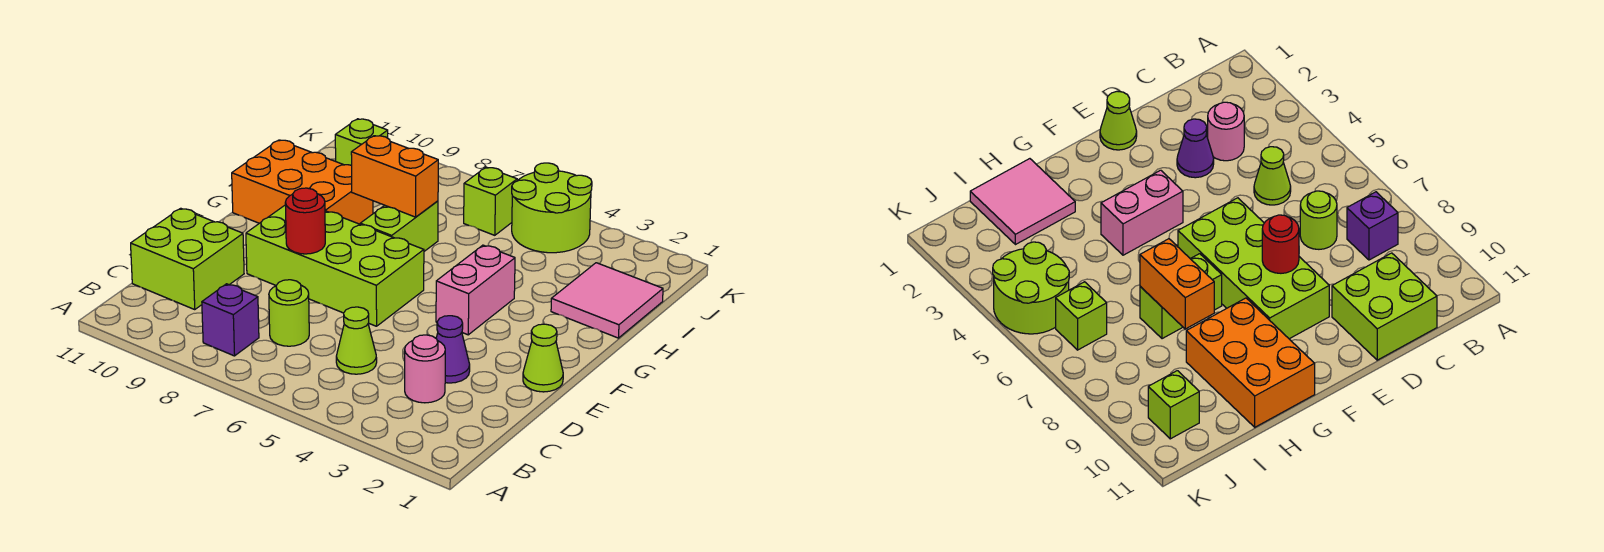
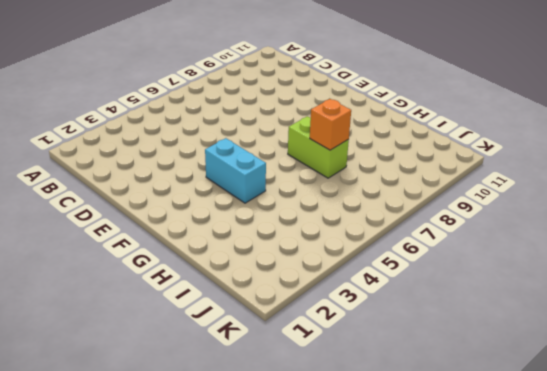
cyan brick F4:G4 level 1 -> pink brick F4:G4 level 1
orange brick H7 level 2 -> orange brick H7:H8 level 2
none -> purple brick B8 level 1
none -> pink round brick C3 level 1
none -> lime cone C5 level 1

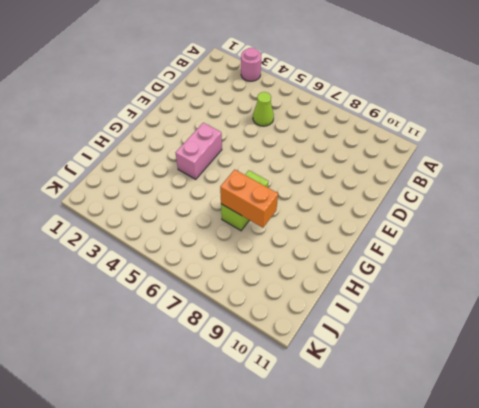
pink round brick A3 level 1 -> pink round brick C3 level 1
none -> purple brick B8 level 1
none -> lime round brick C7 level 1
none -> lime brick C10:D11 level 1

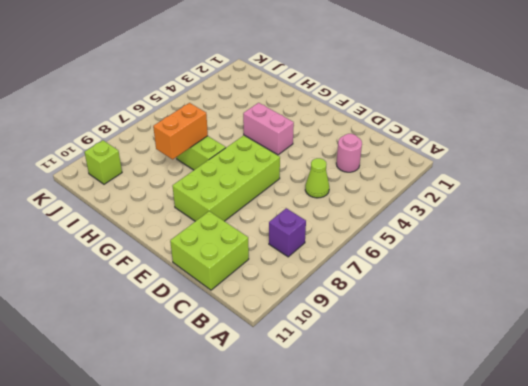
none -> lime round brick C7 level 1
none -> purple cone D3 level 1
none -> lime cone E1 level 1

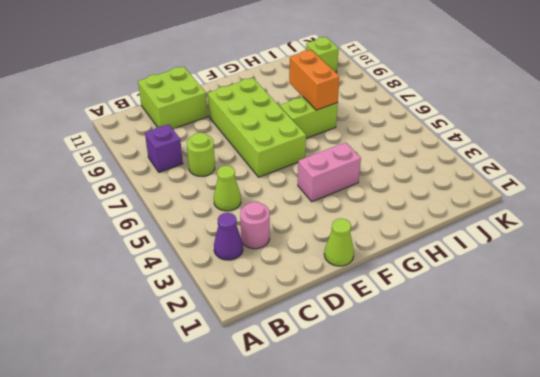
purple cone B3 level 1 -> purple cone D3 level 1
none -> orange brick G9:H11 level 1
none -> pink tile H1:I2 level 1
none -> lime round brick J4:K5 level 1

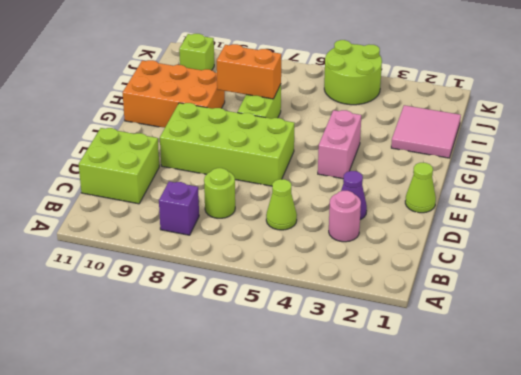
none -> lime brick J6 level 1
none -> red round brick E8 level 2

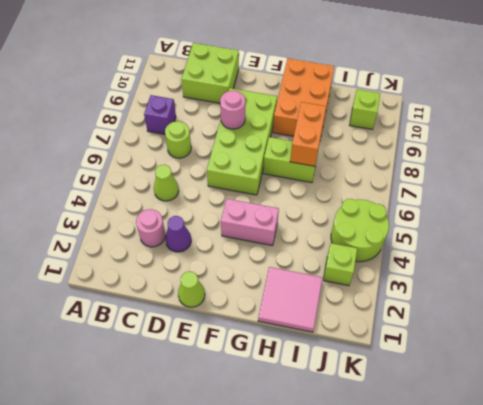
pink round brick E8 level 2 -> red round brick E8 level 2
lime brick J3 level 1 -> lime brick J6 level 1

